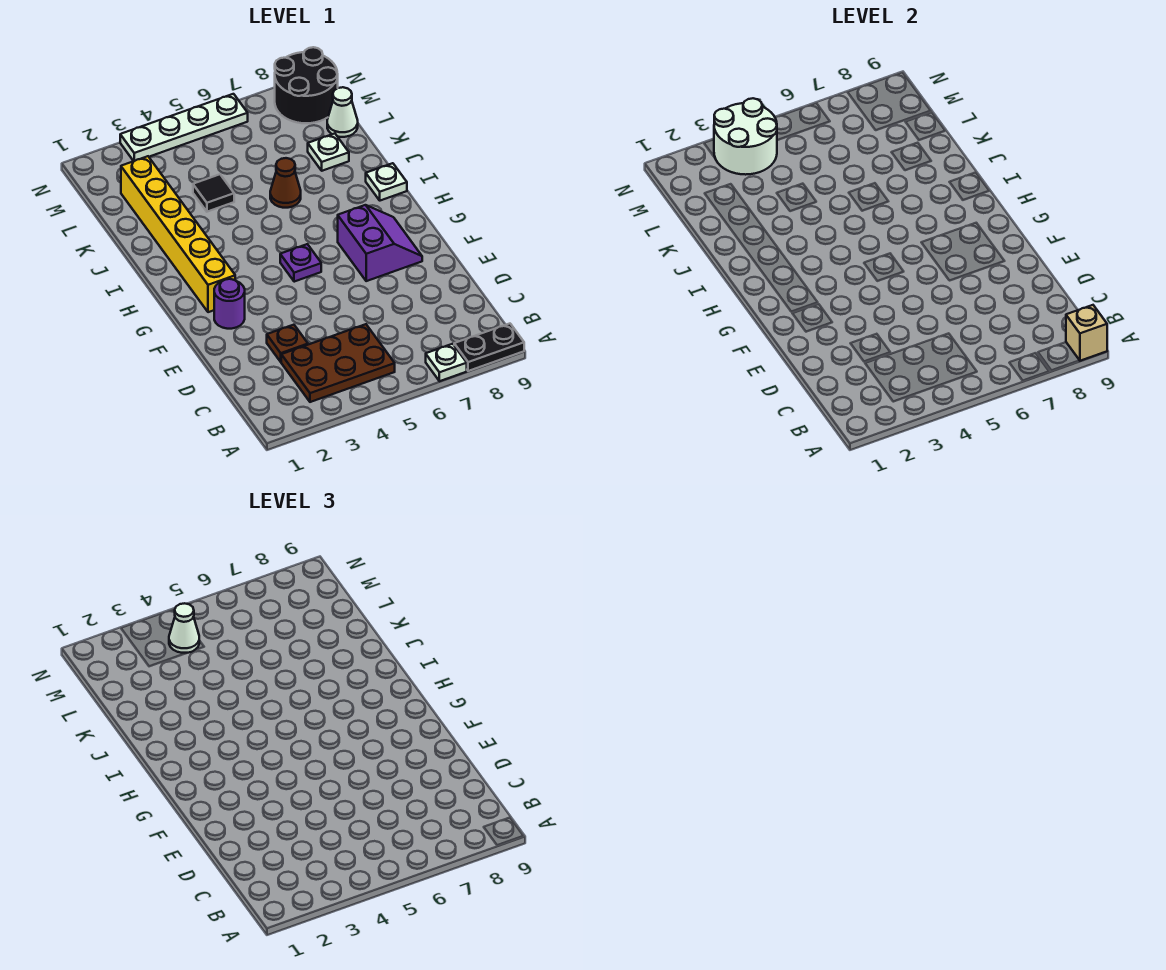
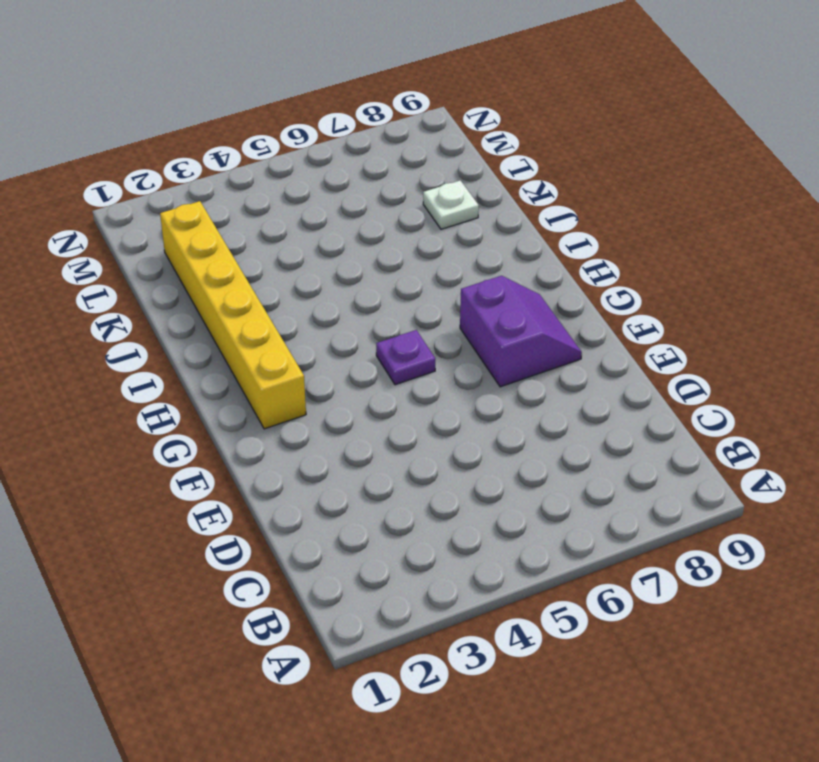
none -> white plate A7 level 1
none -> black plate A8:A9 level 1
none -> brown plate B3:C5 level 1

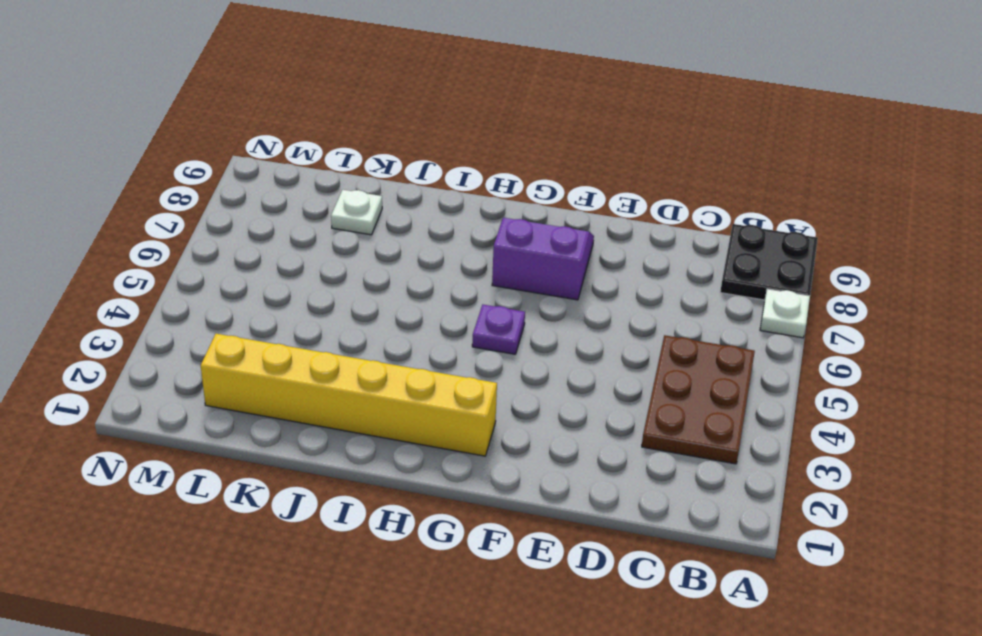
black plate A8:B9 level 1 -> black plate A8:A9 level 1
none -> brown plate D3 level 1
none -> purple round brick F2 level 1
none -> white plate I9 level 1

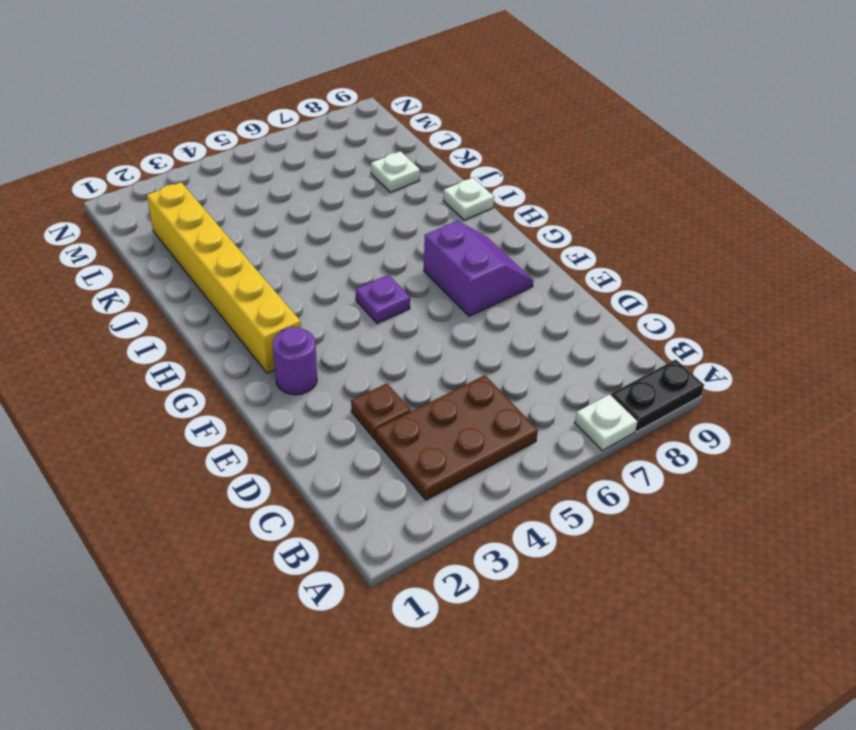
none -> brown cone J6 level 1
none -> black tile K4 level 1
none -> white cone L9 level 1

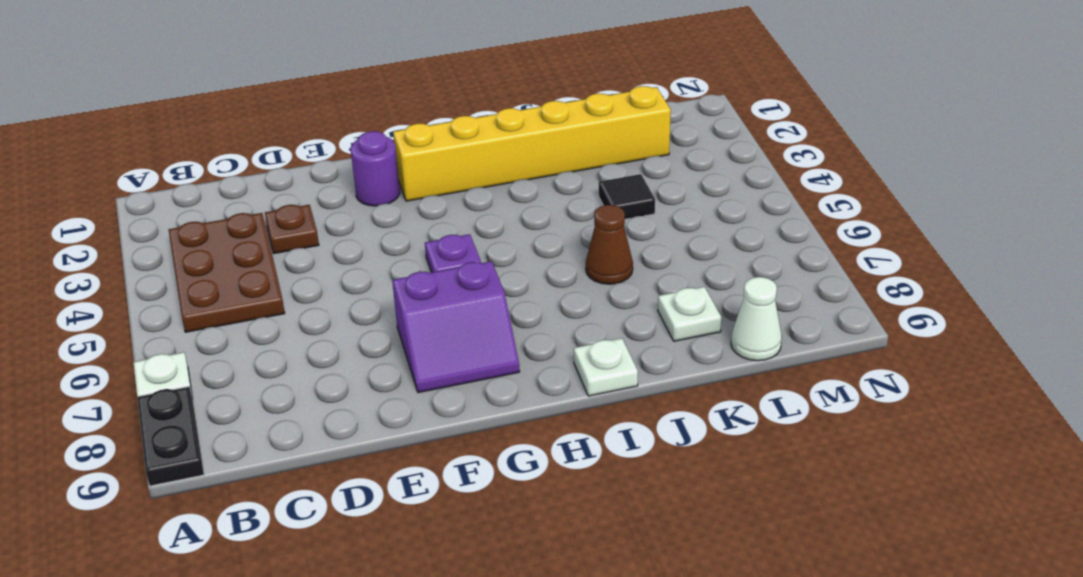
none -> black round brick M8:N9 level 1
none -> white plate N3:N6 level 1
none -> tan brick A9 level 2

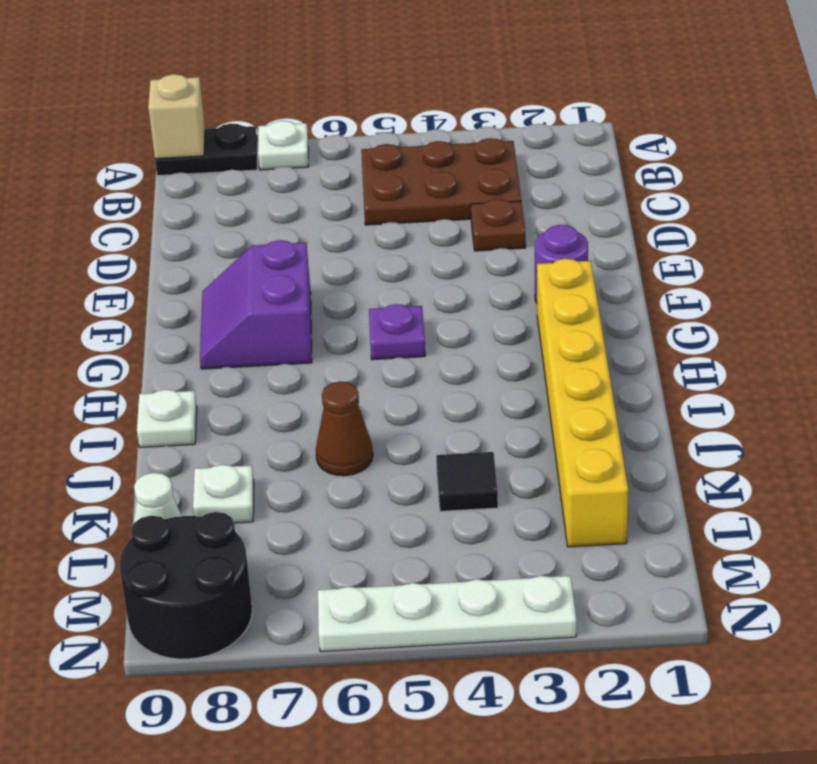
none -> white round brick M3:N4 level 2
none -> white cone M4 level 3

